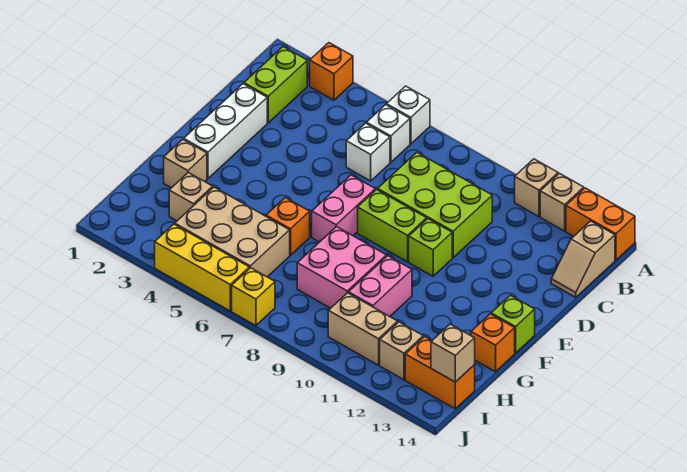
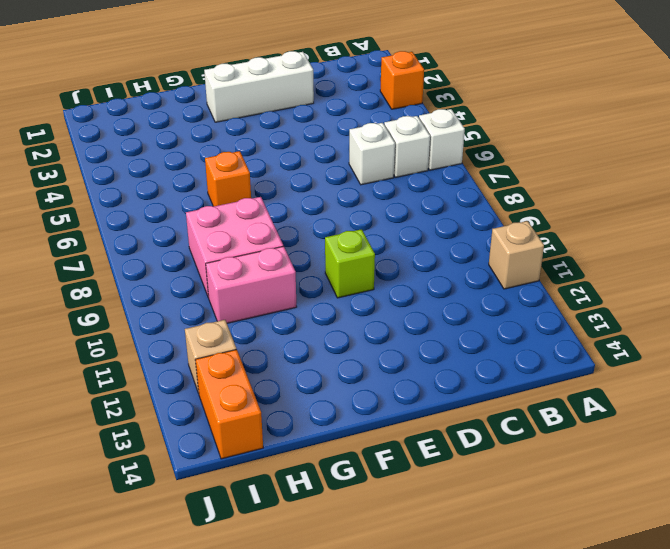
none -> tan brick A12 level 1
none -> orange brick A13:A14 level 1
none -> lime brick B2:C2 level 1

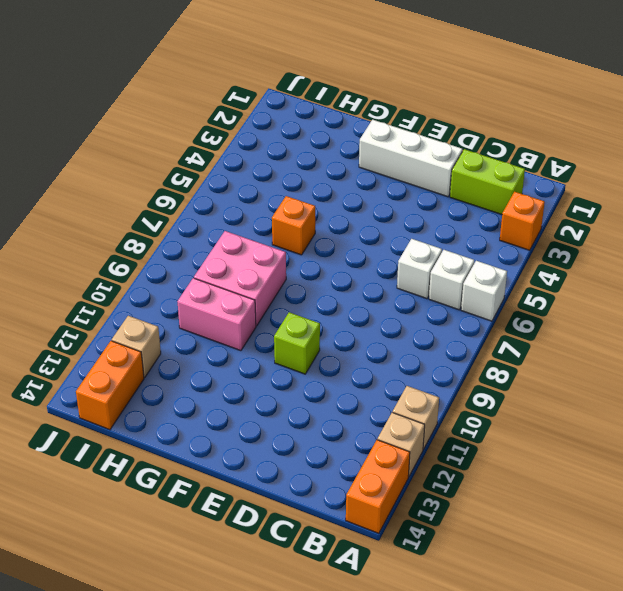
none -> tan slope B14:C14 level 1 top B
none -> lime brick C8:D10 level 1
none -> pink brick E7:F7 level 1

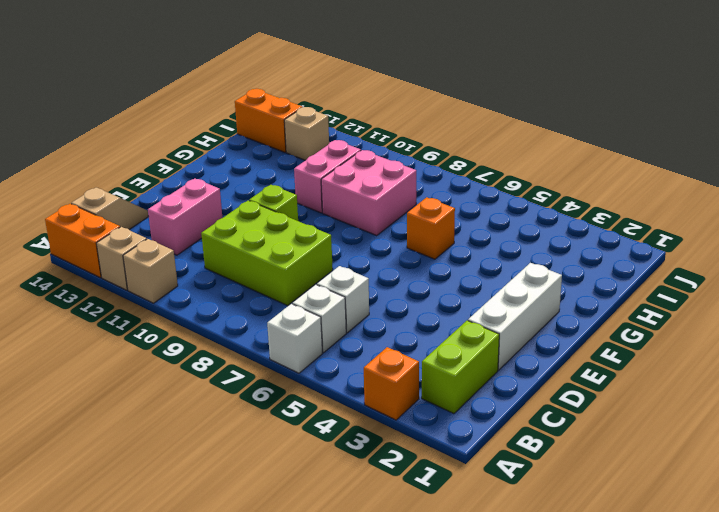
pink brick C12:D12 level 1 -> pink brick E7:F7 level 1
none -> lime brick E8:E9 level 1
none -> lime brick F14 level 1
none -> tan brick G2 level 1

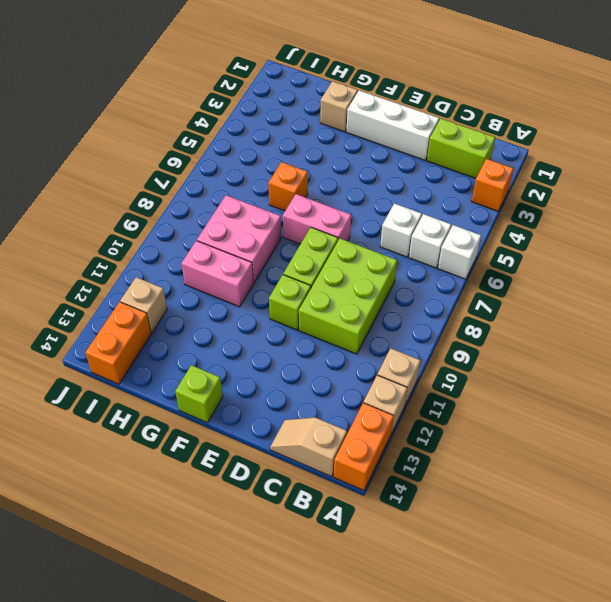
none -> orange brick G14 level 1
none -> tan brick H3 level 1
none -> tan brick H4:I6 level 1

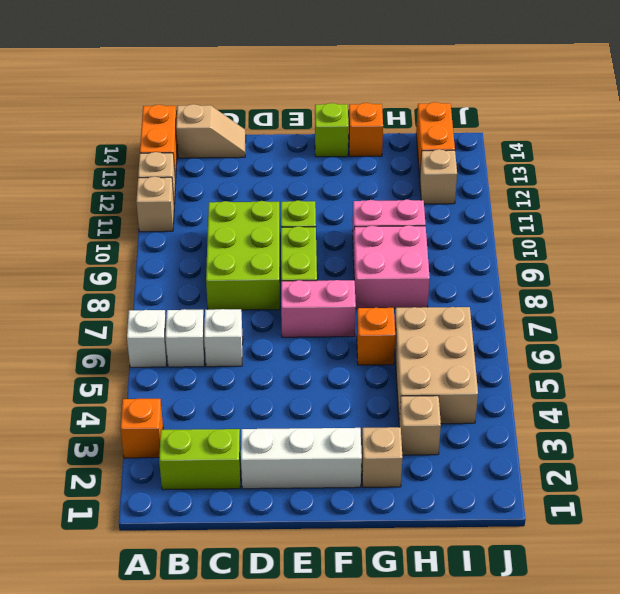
none -> tan brick I10:I11 level 1
none -> yellow brick J4:J6 level 1
none -> yellow brick J7 level 1

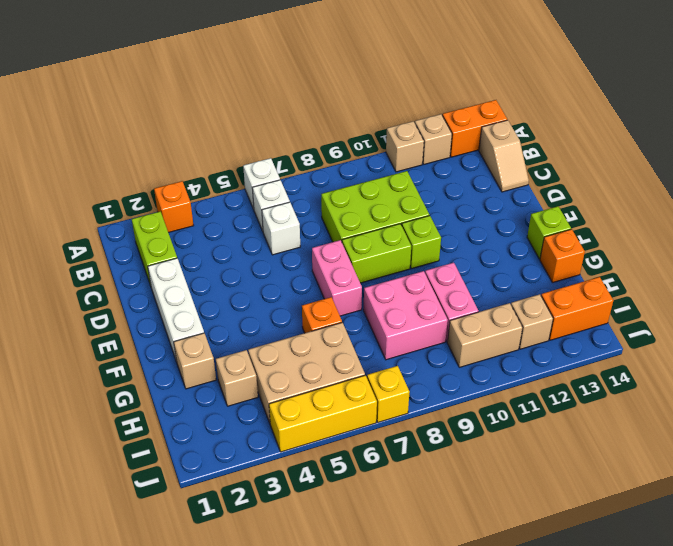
none -> tan brick I14 level 2

